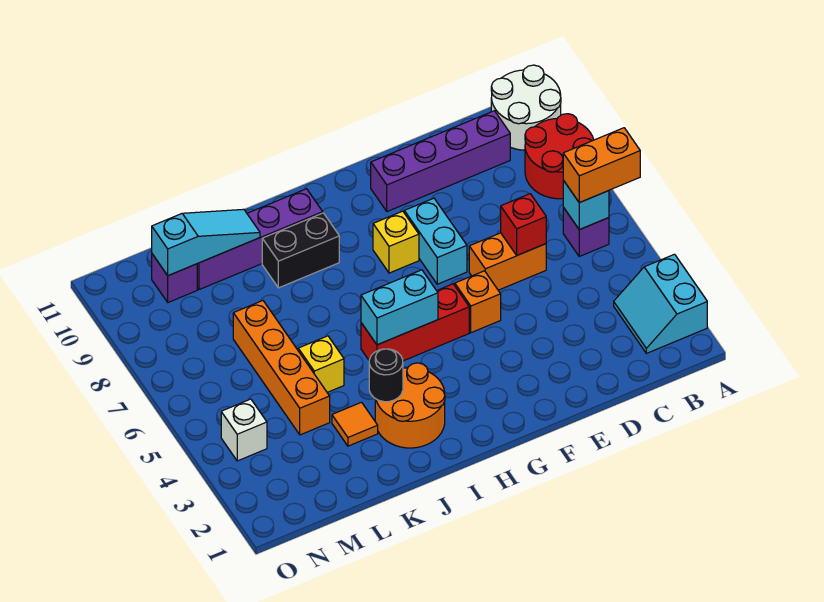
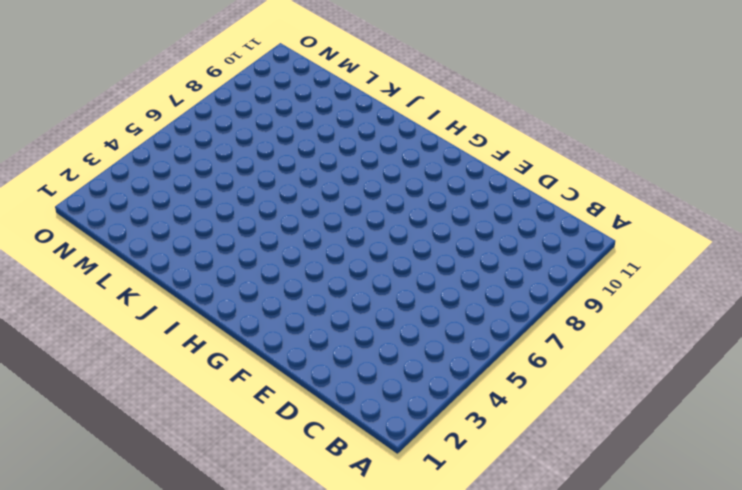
none -> cyan slope A2:B3 level 1 top A
none -> red round brick A8:B9 level 1
none -> white round brick A10:B11 level 1

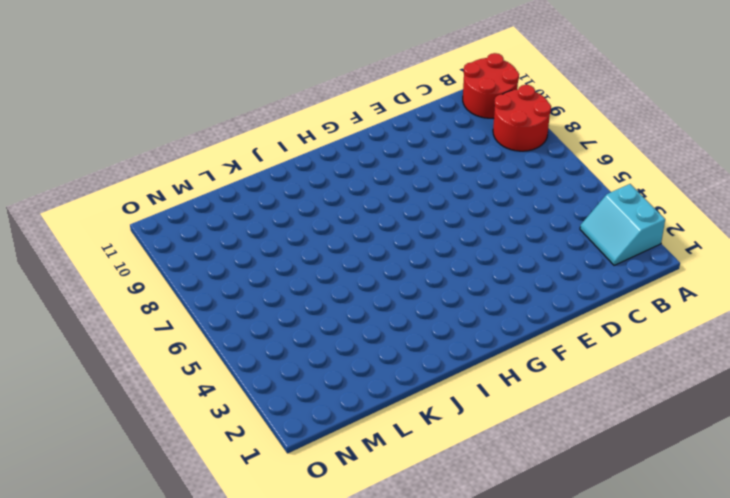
red round brick A10:B11 level 1 -> white round brick A10:B11 level 1
none -> purple brick B6 level 1
none -> purple brick C10:F10 level 1
none -> orange brick D6:E6 level 1

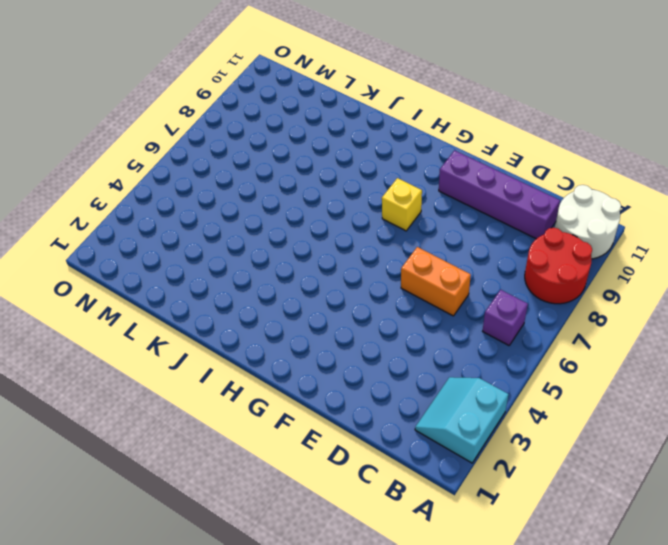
none -> orange brick F5 level 1
none -> cyan brick F7:F8 level 1
none -> red brick G5:I5 level 1

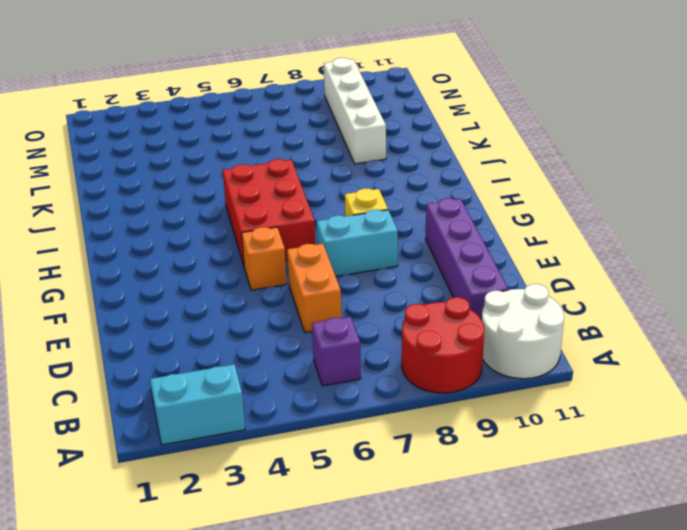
red brick G5:I6 level 1 -> red brick G5:I5 level 1
white brick K9:N9 level 1 -> none
none -> orange round brick I2:J3 level 1
none -> black brick I9:J9 level 1
none -> purple brick I10:L10 level 1

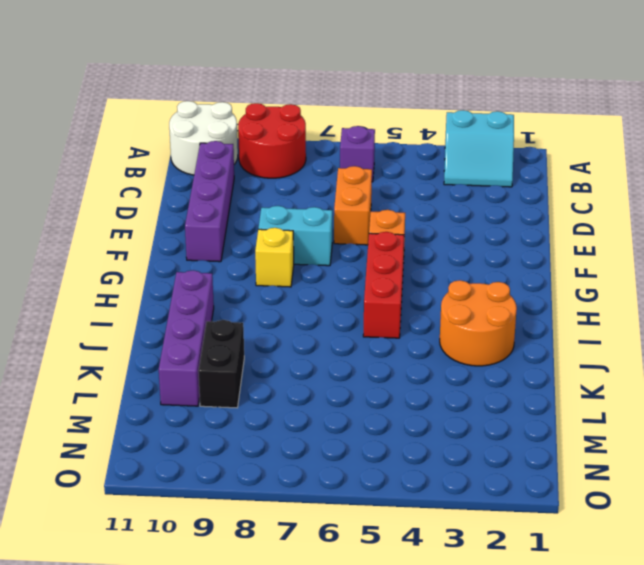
black brick K9:L9 level 1 -> black brick I9:J9 level 1
none -> orange tile K3 level 1
none -> yellow brick K5 level 1
none -> orange brick L4:L7 level 1

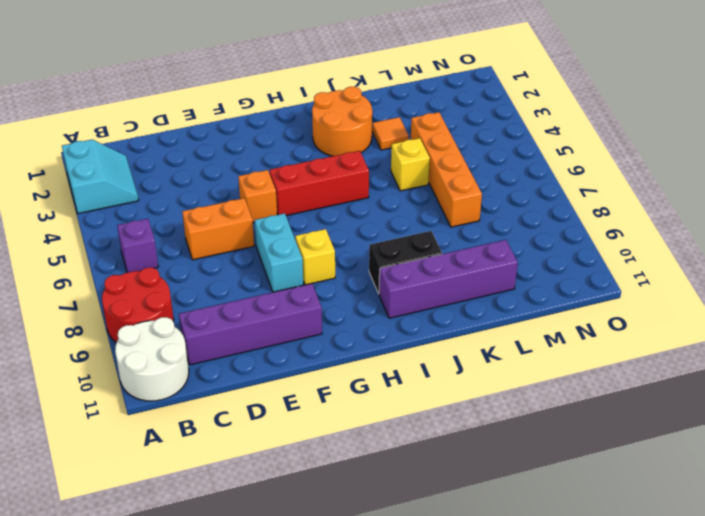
none -> purple brick M10 level 1
none -> white brick N4 level 1
none -> cyan brick B6 level 2

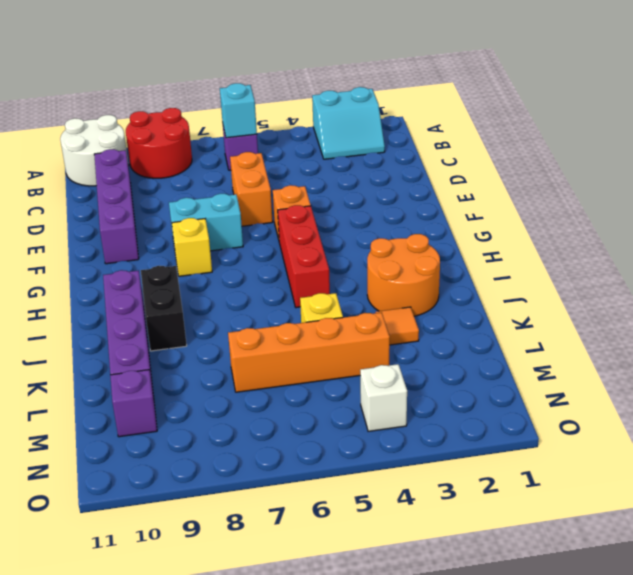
none -> red brick D6 level 2
none -> cyan brick H5:I5 level 2
none -> black round brick J3 level 2

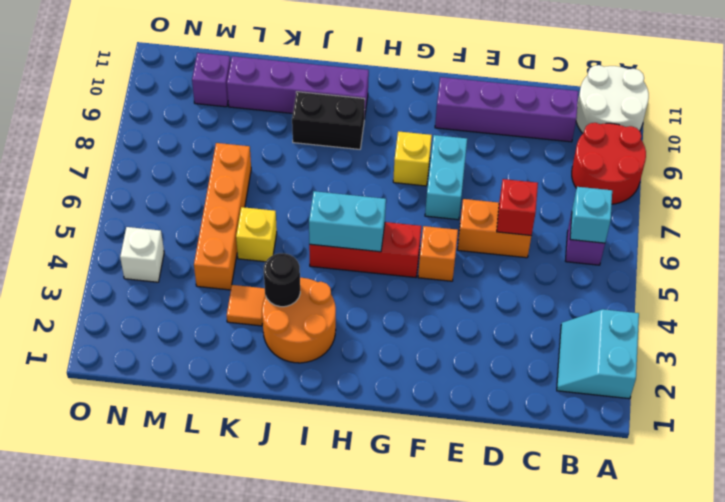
none -> cyan slope K10:M10 level 2 top M
none -> orange brick A6:B6 level 3

